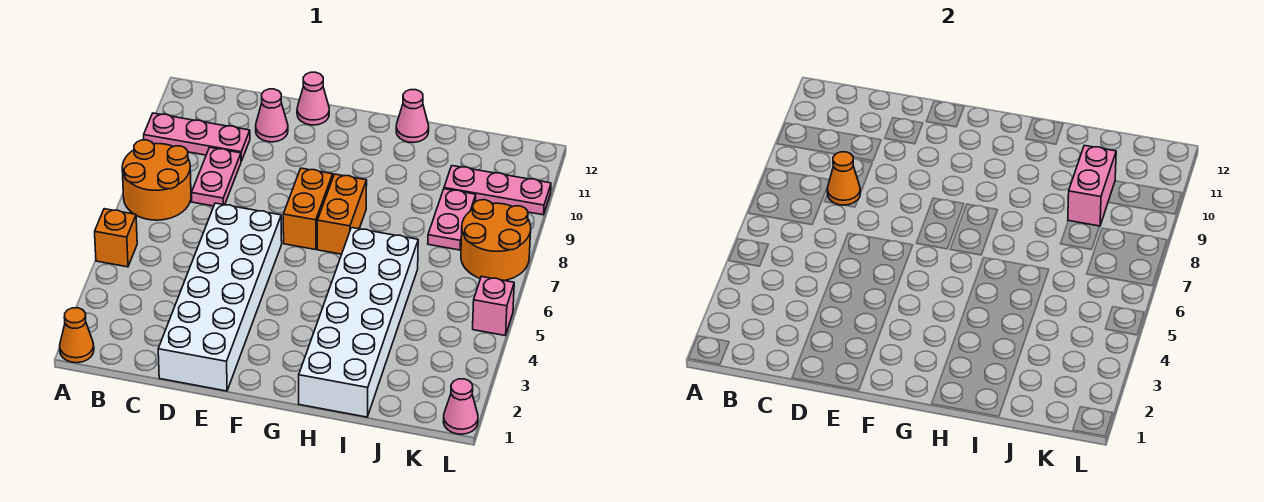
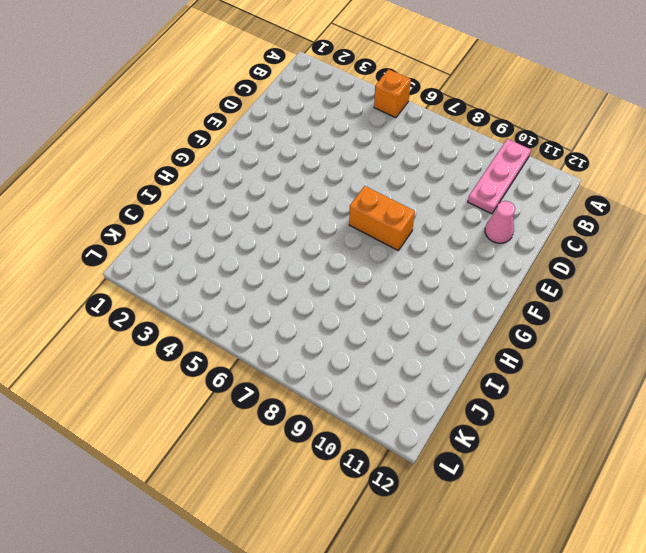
none -> orange cone A1 level 1
none -> orange round brick A7:B8 level 1
none -> pink plate C8:C9 level 1

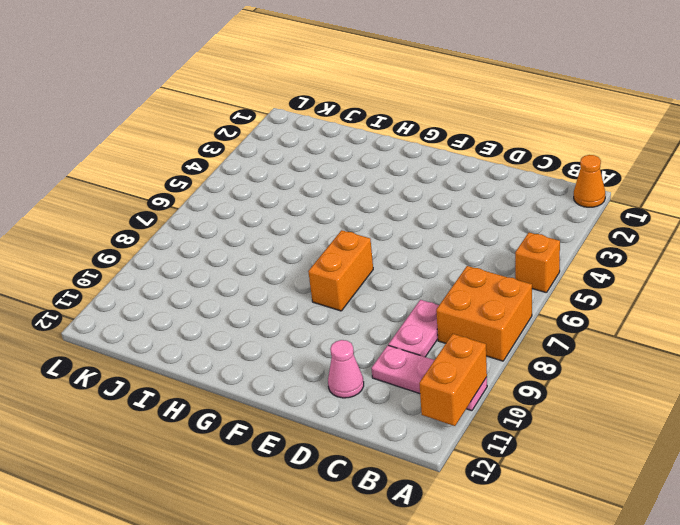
orange brick A7:B8 level 1 -> orange round brick A7:B8 level 1
orange brick A10:A11 level 2 -> orange brick G7:G8 level 1
none -> white brick D1:E6 level 1
none -> pink cone E12 level 1
none -> white brick H1:I6 level 1

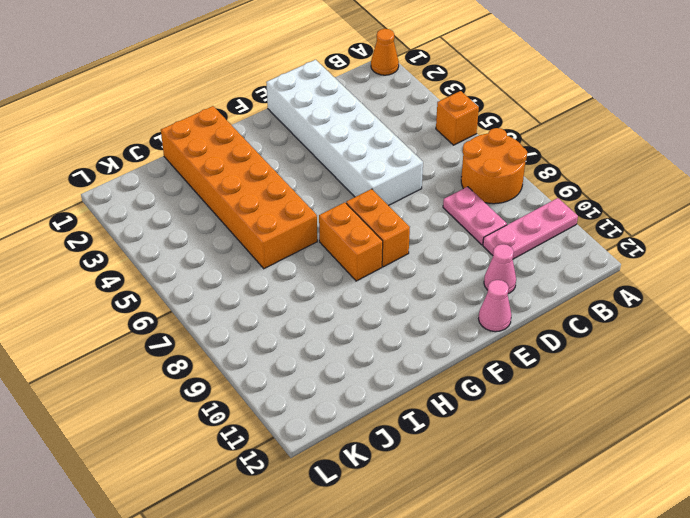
orange brick H1:I6 level 1 -> white brick H1:I6 level 1
none -> pink cone H12 level 1
none -> pink plate J8:J9 level 1
none -> pink plate J10:L10 level 1

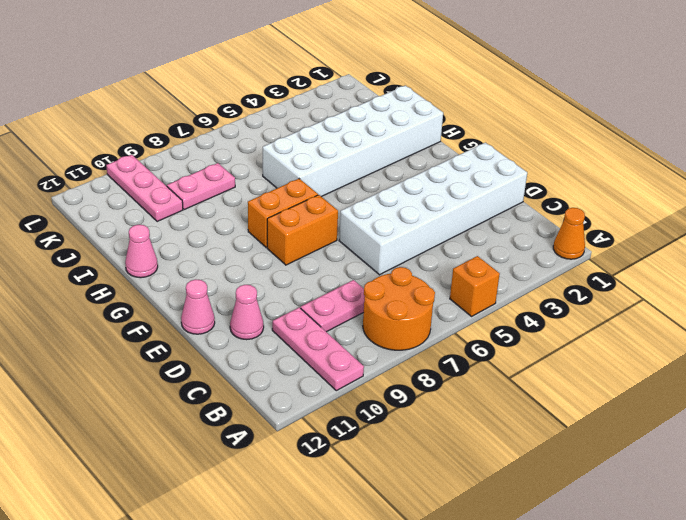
none -> orange round brick K7:L8 level 1
none -> pink cone L1 level 1
none -> pink brick L5 level 1

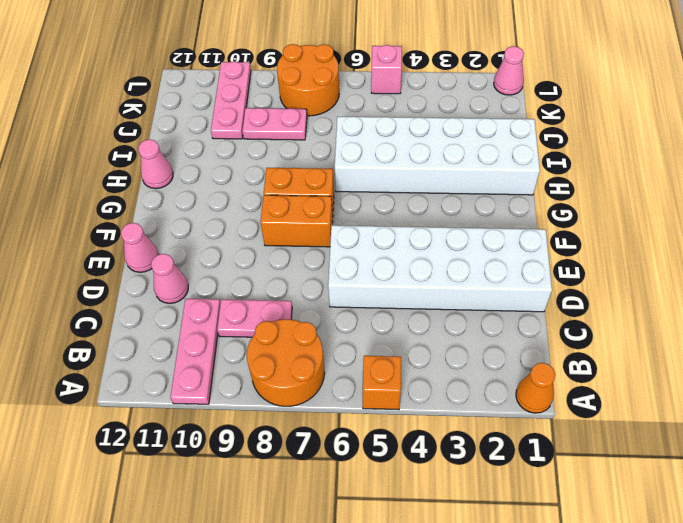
none -> orange cone C8 level 2
none -> pink brick J9:J10 level 2

